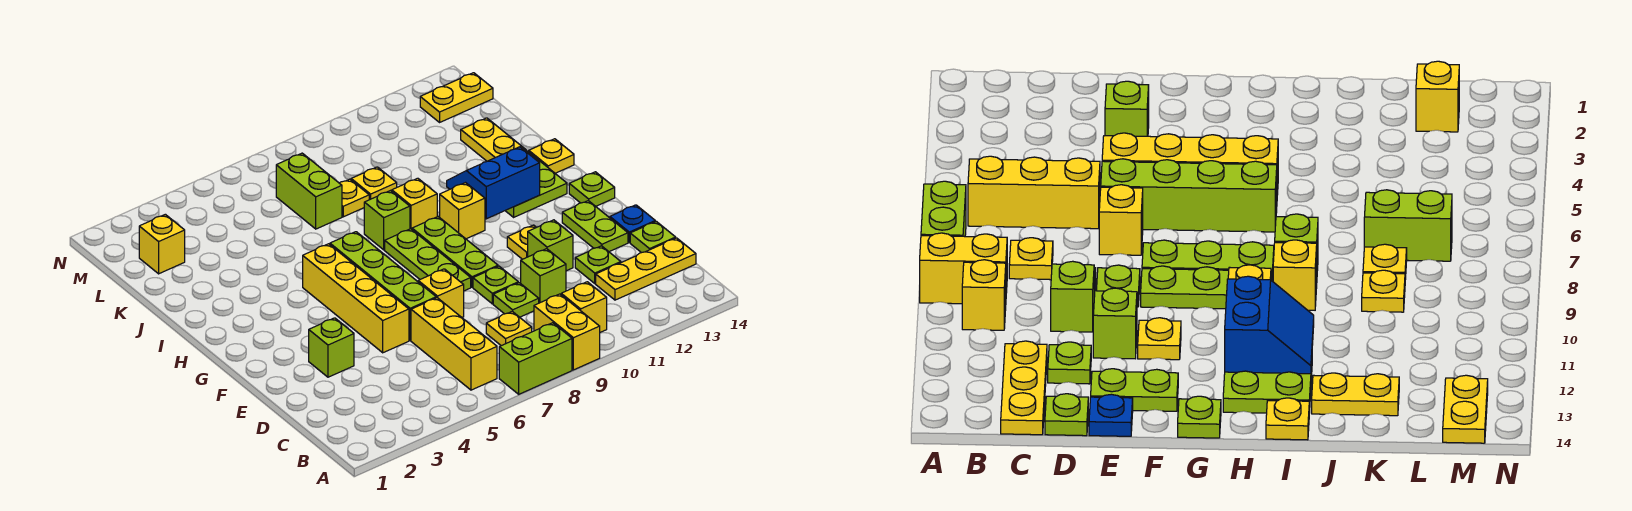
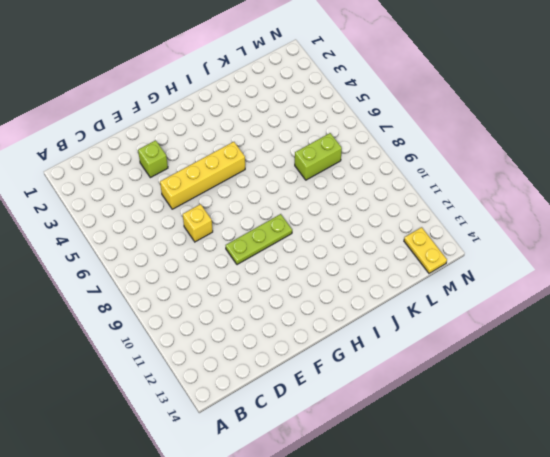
none -> lime brick A7:A8 level 1
none -> yellow brick A9:B9 level 1
none -> yellow brick B6:D6 level 1
none -> yellow brick B10 level 1

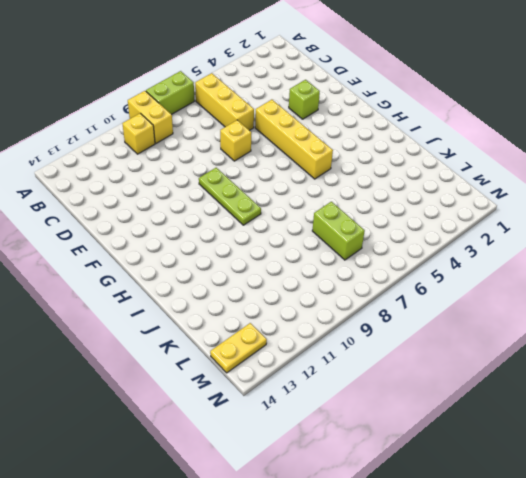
none -> yellow plate C8 level 1
none -> yellow plate C12:C14 level 1
none -> lime plate D9 level 1
none -> lime brick D10 level 1

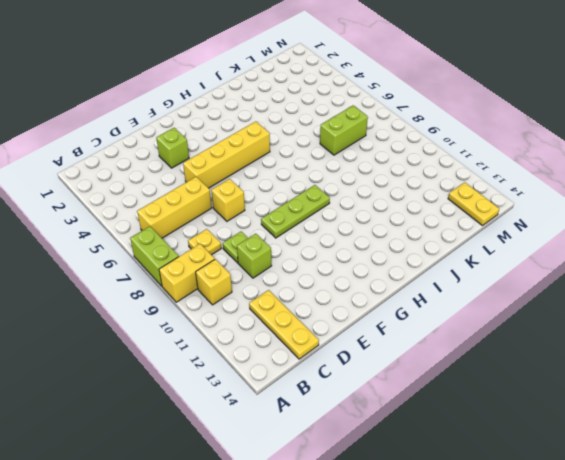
none -> lime plate D12 level 1
none -> lime plate D14 level 1
none -> lime brick E6:H6 level 1
none -> lime plate E9 level 1

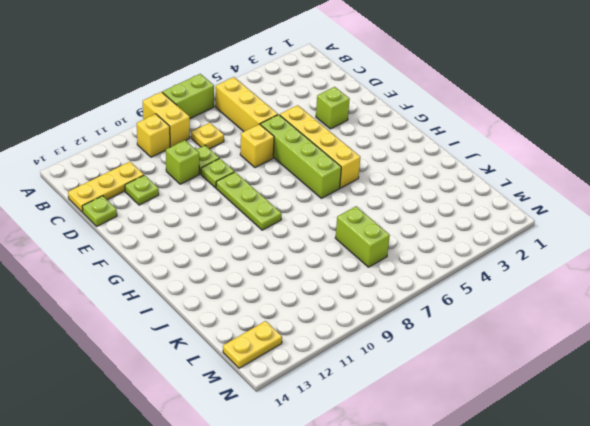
none -> lime brick E11 level 1
none -> lime plate E13:F13 level 1
none -> blue plate E14 level 1
none -> lime plate F8:H8 level 1

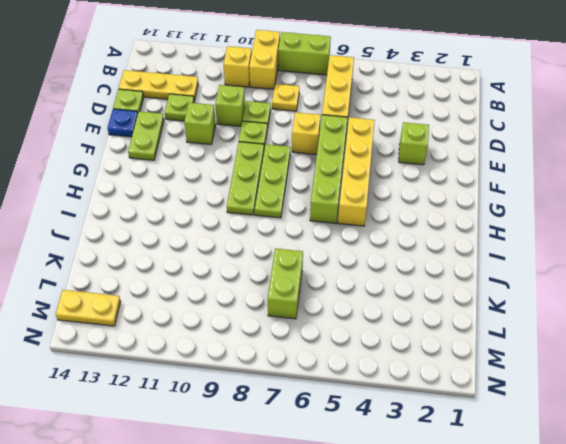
none -> yellow plate F11 level 1
none -> lime plate G14 level 1
none -> yellow brick H10 level 1
none -> lime plate H12:I13 level 1

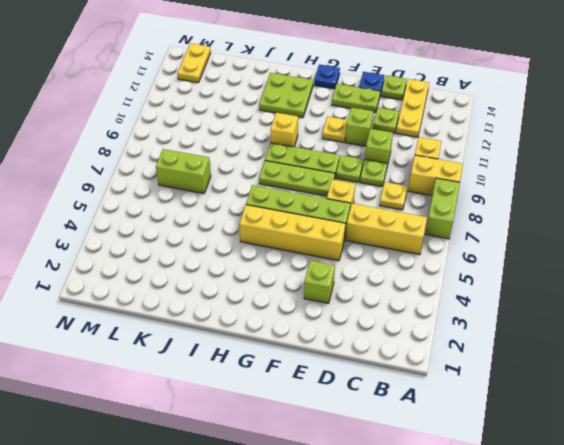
blue plate G14 level 1 -> lime plate G14 level 1
none -> lime brick I8 level 1
none -> yellow brick I9 level 1
none -> yellow plate I14 level 1
none -> yellow plate J13:K13 level 1

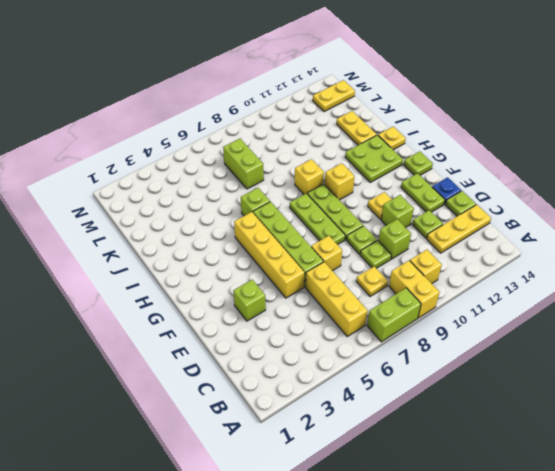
lime brick I6 level 1 -> lime brick I8 level 1
none -> yellow plate K8 level 1
none -> yellow plate K9 level 1
none -> yellow brick L2 level 1
none -> blue slope H11:I12 level 2 top H

